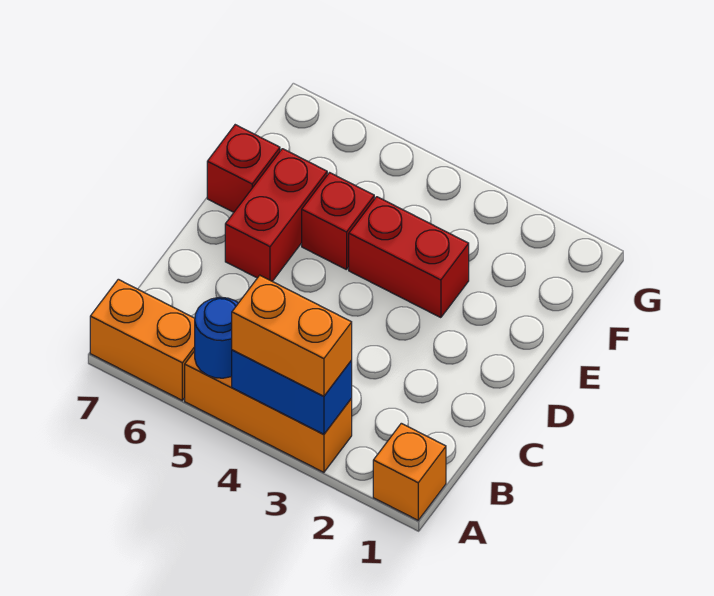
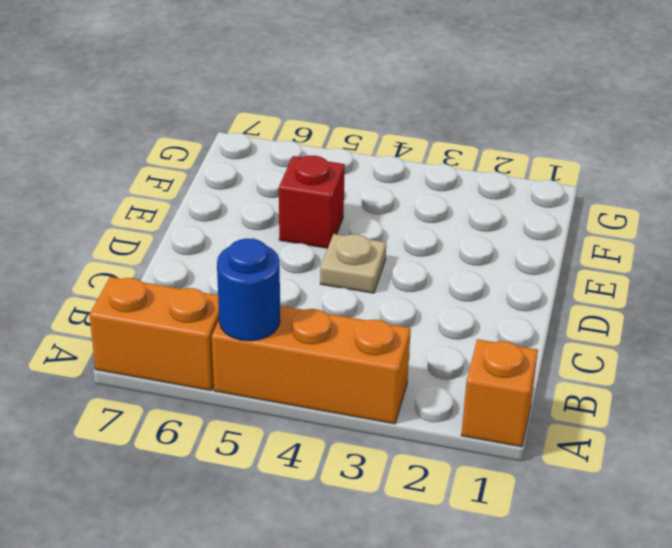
tan plate D4 level 1 -> none
none -> red brick D6:E6 level 1
none -> red brick E3:E4 level 1

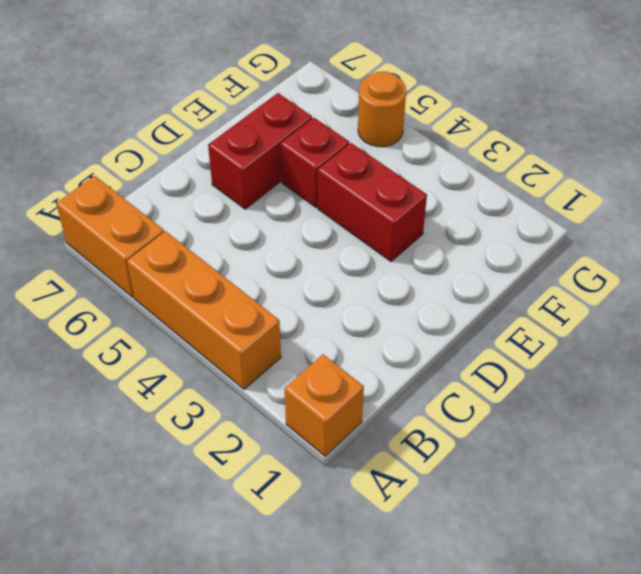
orange round brick G5 level 1 -> none
none -> red brick E7 level 1
none -> blue brick A3:A4 level 2

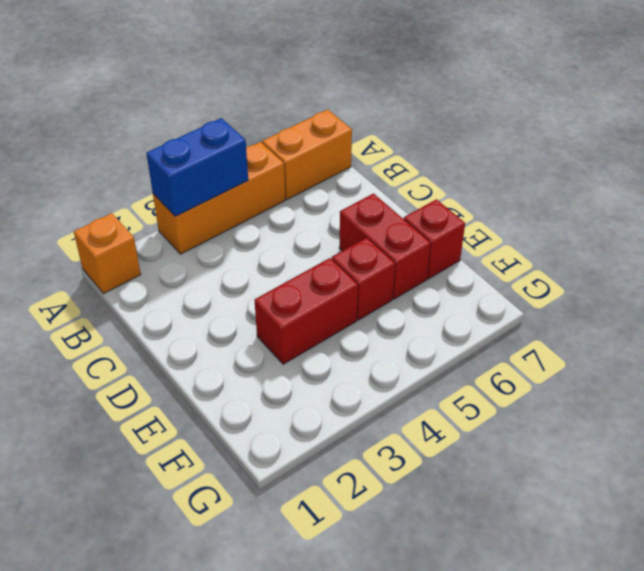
none -> blue round brick A5 level 2
none -> orange brick A3:A4 level 3

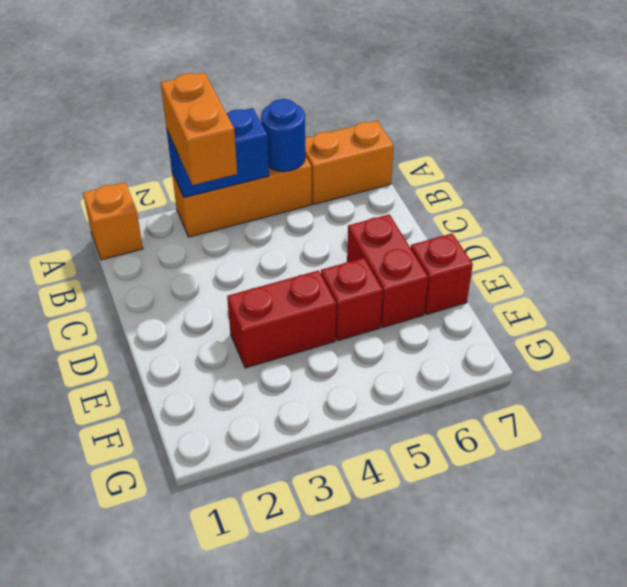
orange brick A3:B3 level 3 -> orange brick A3:A4 level 3

